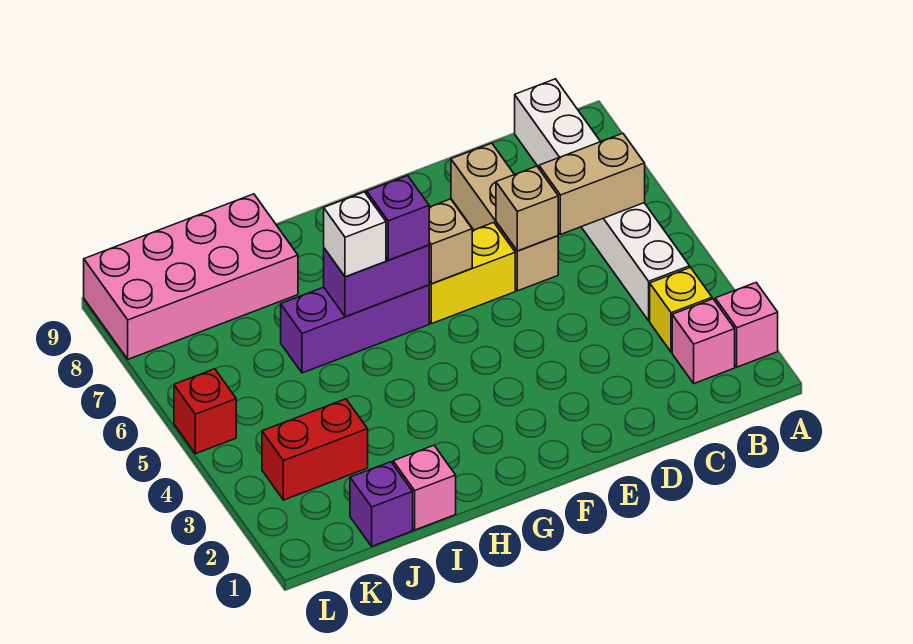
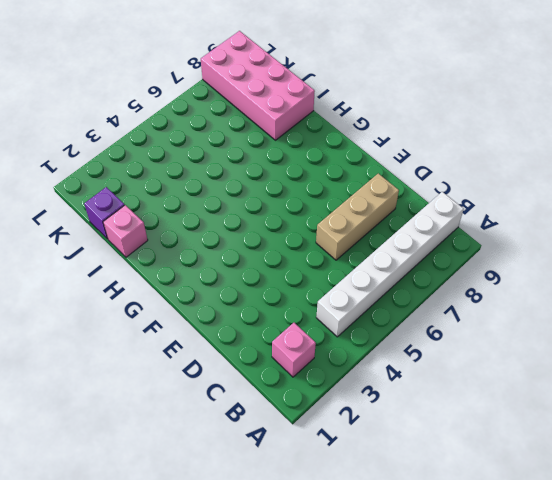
none -> pink brick A2 level 1
none -> yellow brick B3 level 1
none -> yellow brick E6:F6 level 1

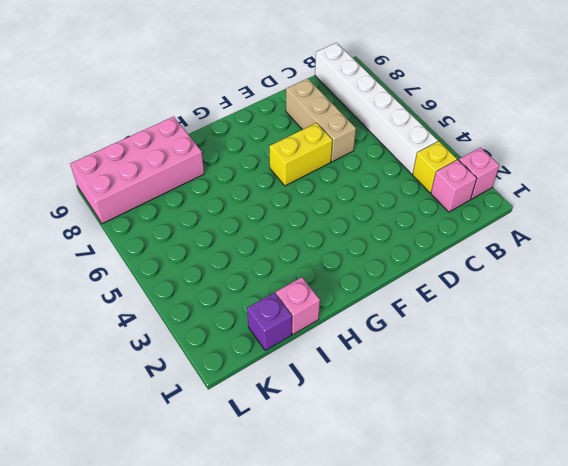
none -> purple brick G6:I6 level 1
none -> red brick J3:K3 level 1
none -> red brick L5 level 1

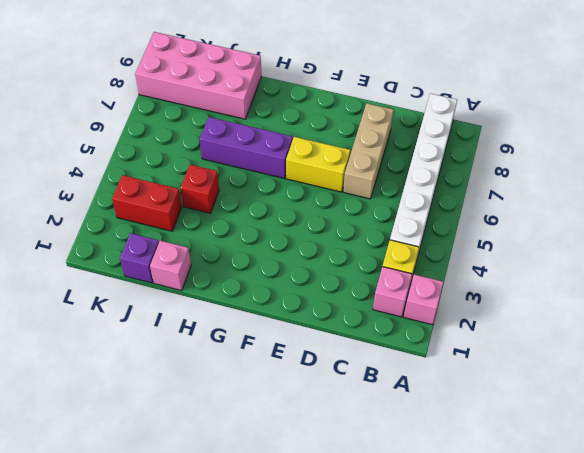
red brick I4 level 1 -> red brick L5 level 1
none -> tan brick B6:C6 level 2
none -> tan brick D6 level 2
none -> tan brick F6 level 2

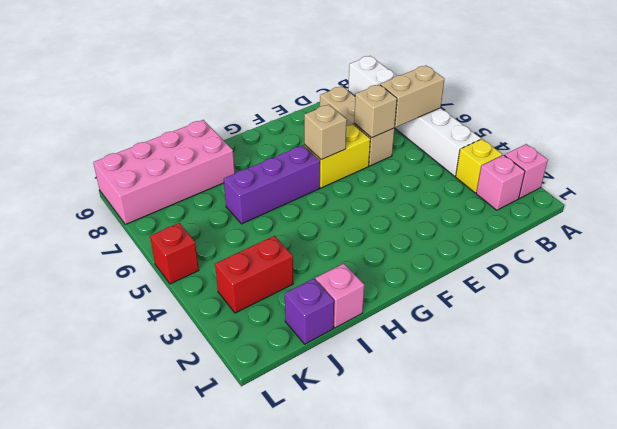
none -> purple brick G6:H6 level 2
none -> purple brick G6 level 3
none -> white brick H6 level 3

